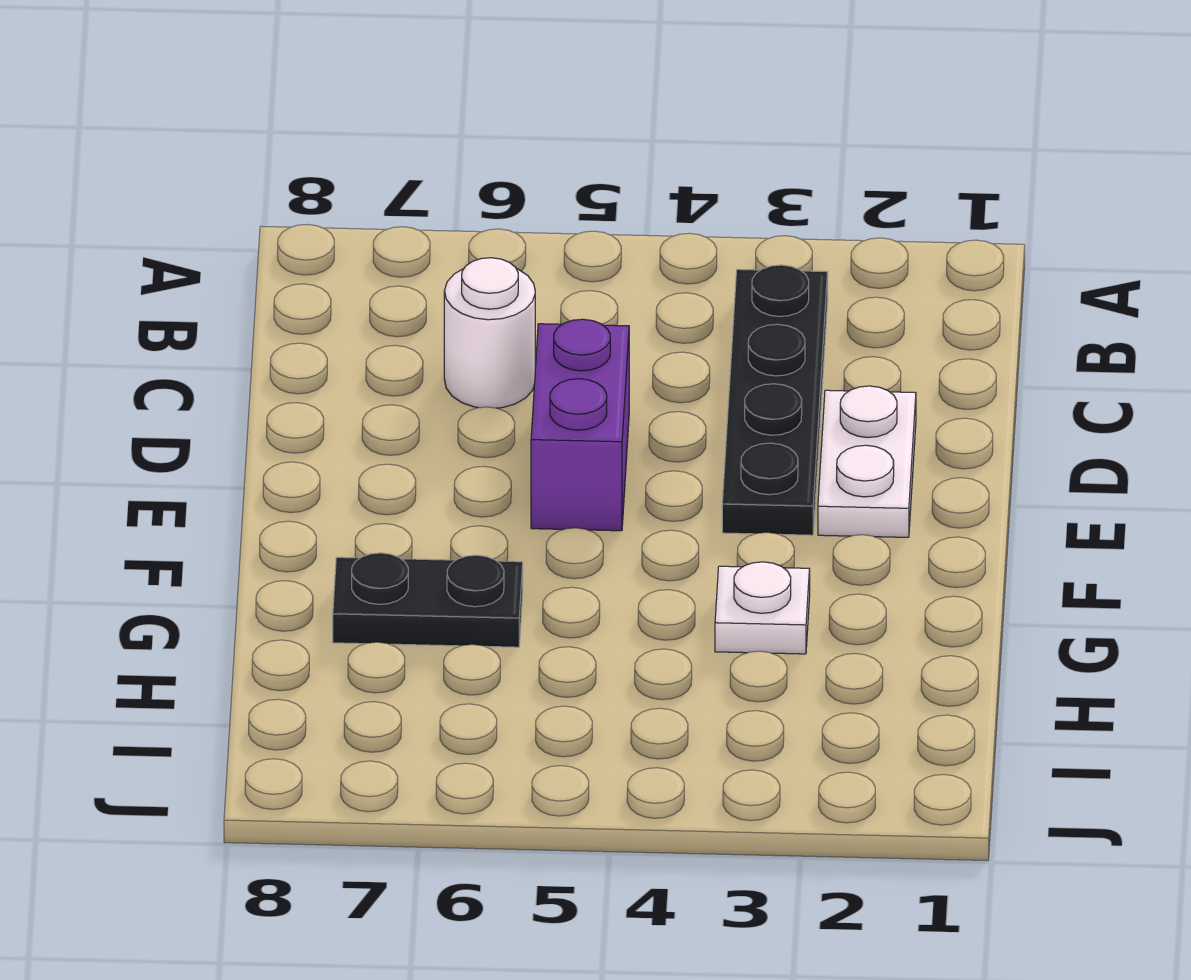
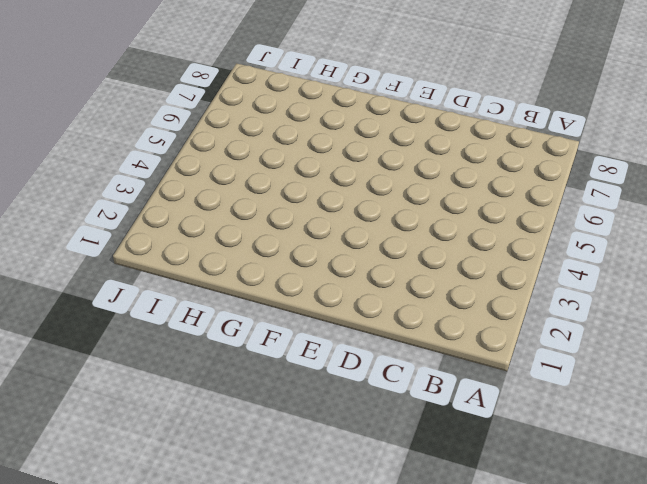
none -> black plate B3:E3 level 1
none -> white round brick C6 level 1

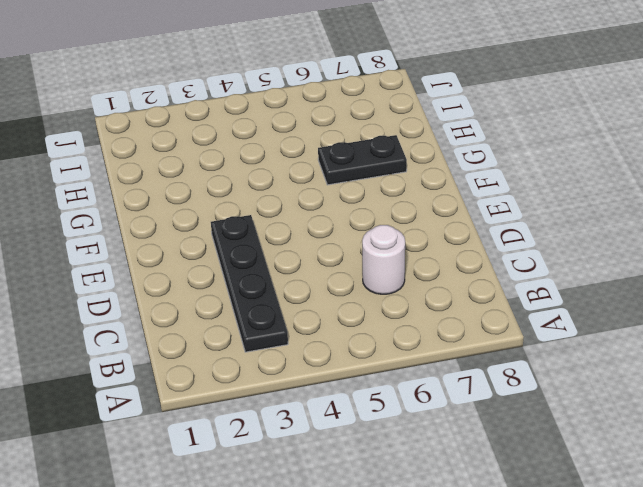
none -> white plate D2:E2 level 1
none -> purple brick D5:E5 level 1

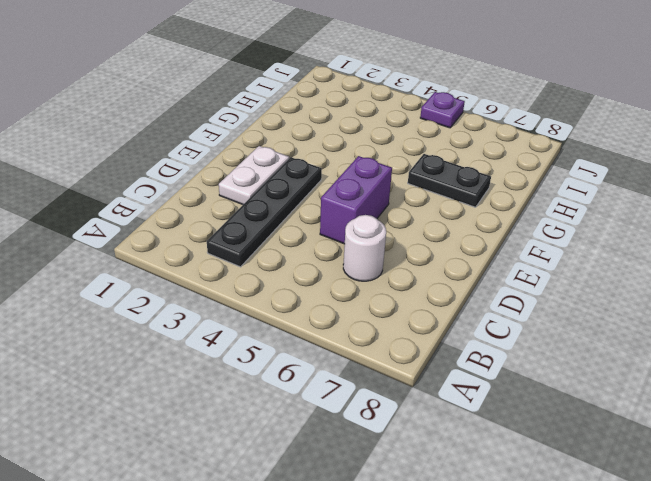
purple plate J5 level 1 -> none
none -> white plate G3 level 1

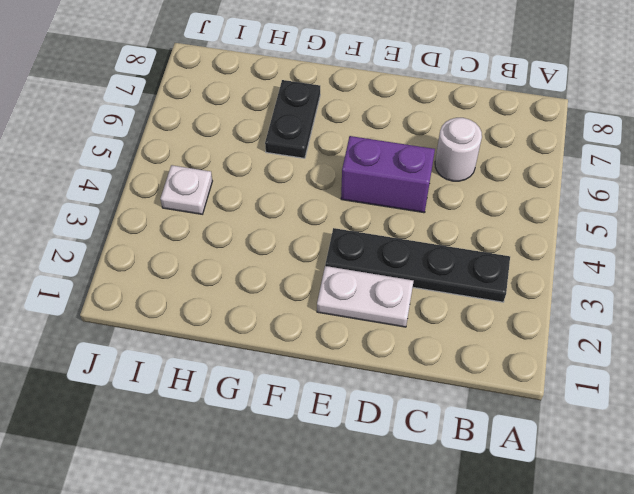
white plate I4 level 1 -> white plate G3 level 1

